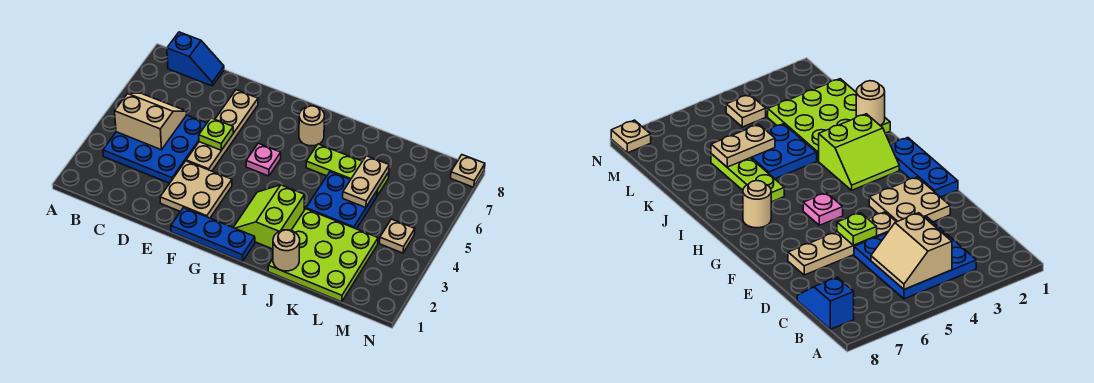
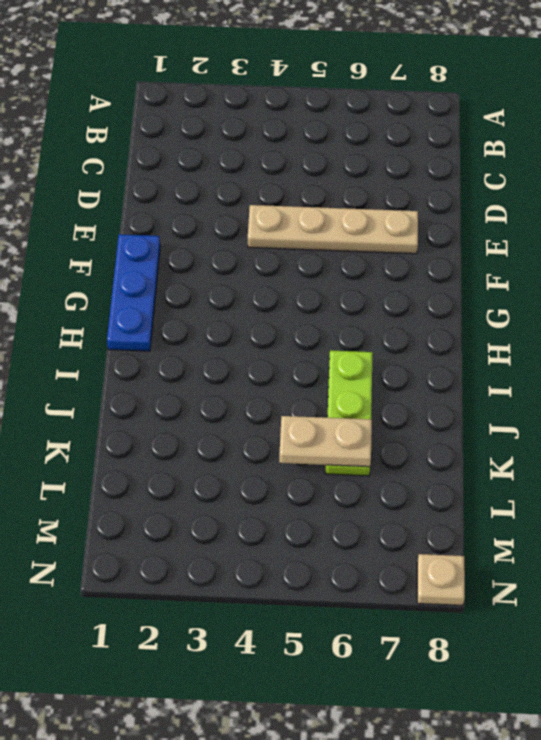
none -> blue plate B3:D5 level 1
none -> blue slope B8:C8 level 1 top B
none -> tan plate E2:F3 level 1

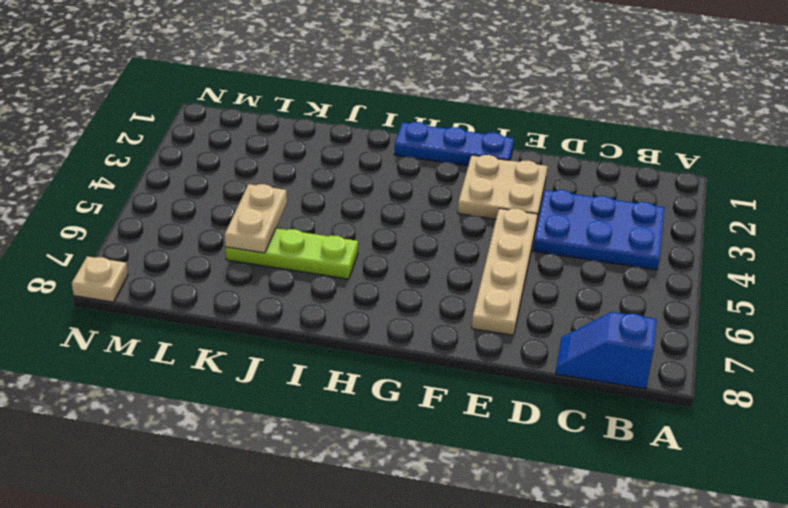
blue plate B3:D4 level 1 -> blue plate B3:D5 level 1
none -> pink plate G5 level 1
none -> lime slope H2:I3 level 1 top I
none -> tan round brick H7 level 1

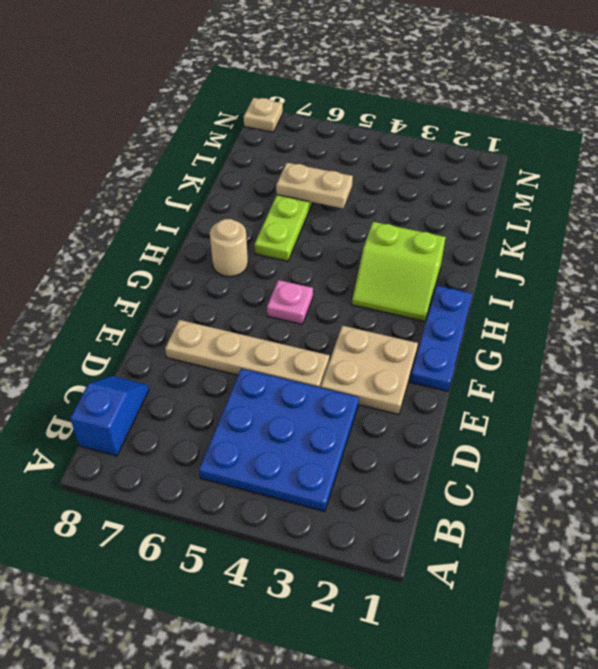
none -> lime plate J1:L3 level 1
none -> blue plate J4:K5 level 1
none -> tan plate M4 level 1

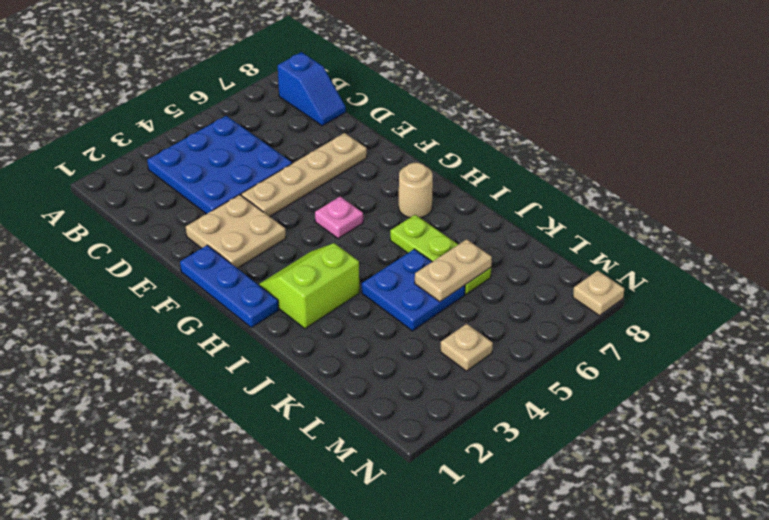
none -> lime plate J1:L3 level 1
none -> tan slope B4:C5 level 2 top 4
none -> lime plate E5 level 2

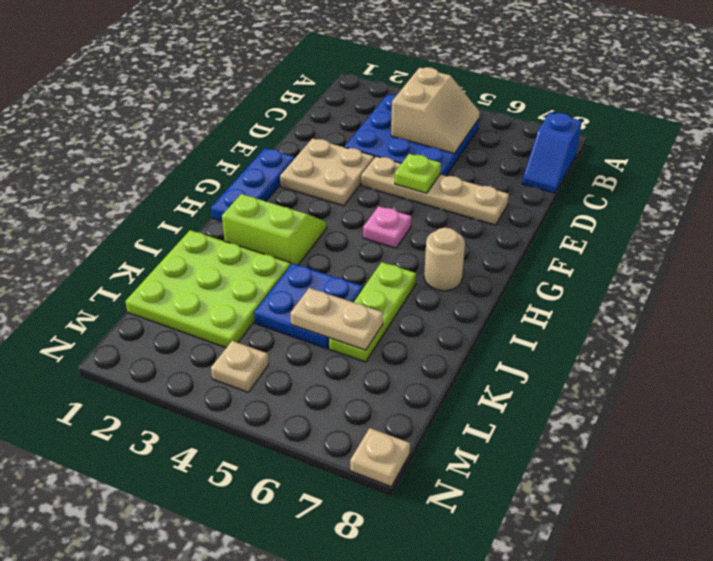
none -> tan round brick J1 level 2

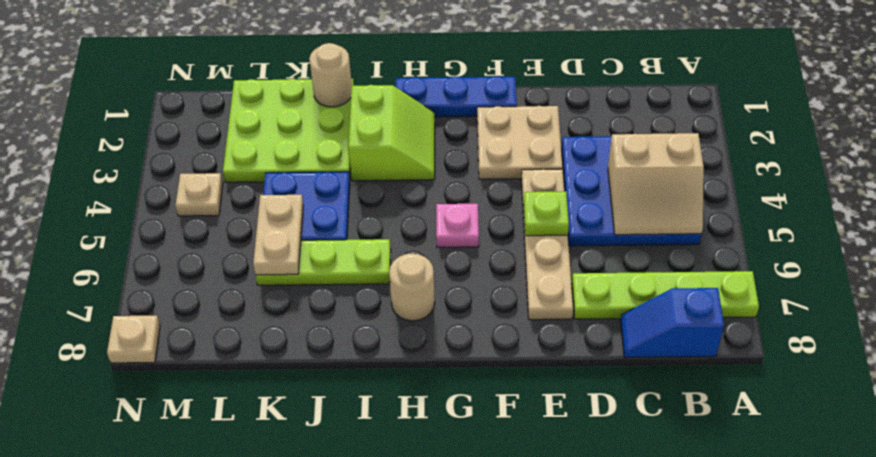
lime plate A7:D7 level 1 -> none

